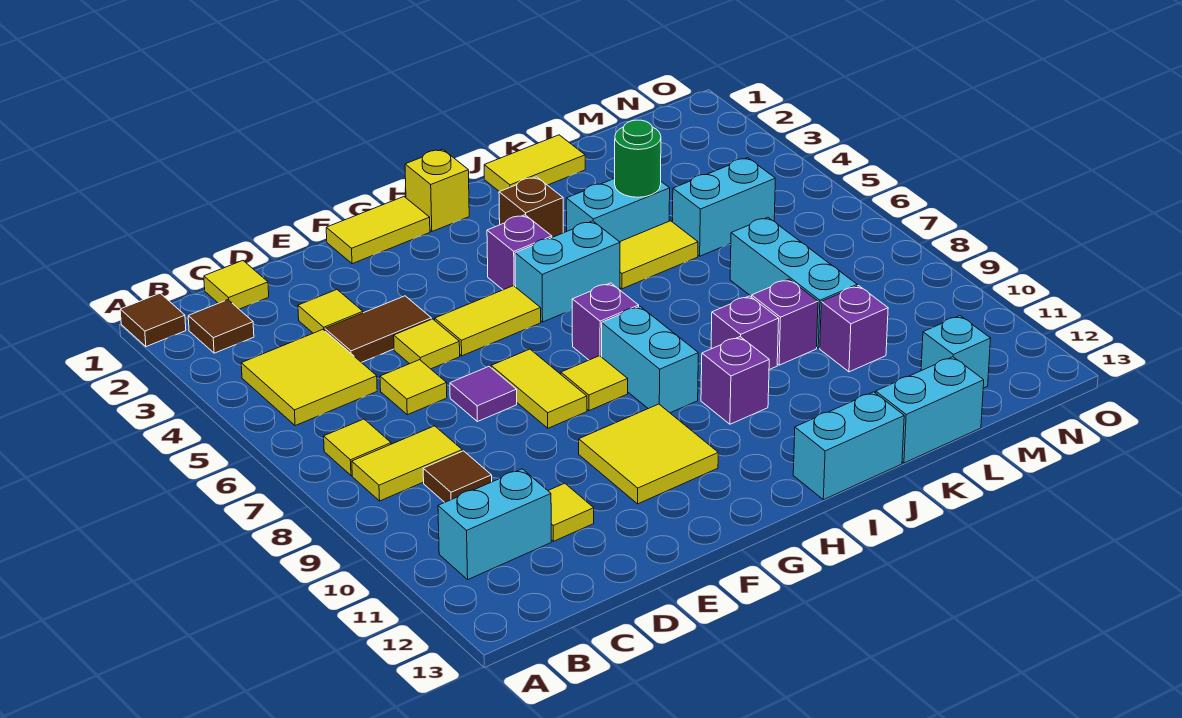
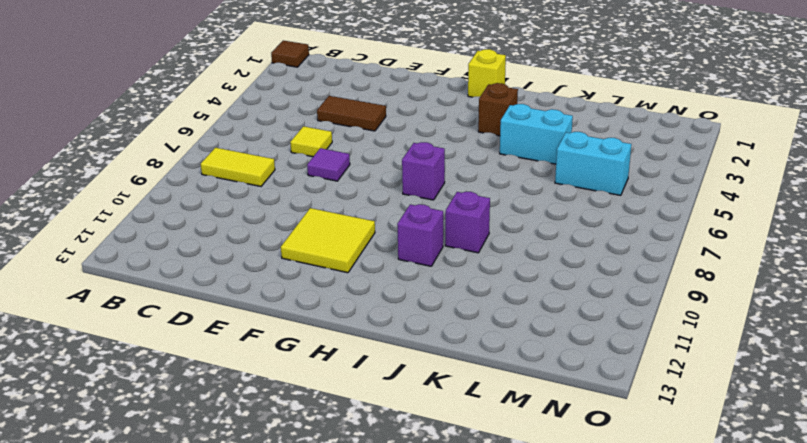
none -> brown tile B2 level 1
none -> yellow tile B4:C5 level 1
none -> yellow tile B7 level 1
none -> cyan brick B11:C11 level 1

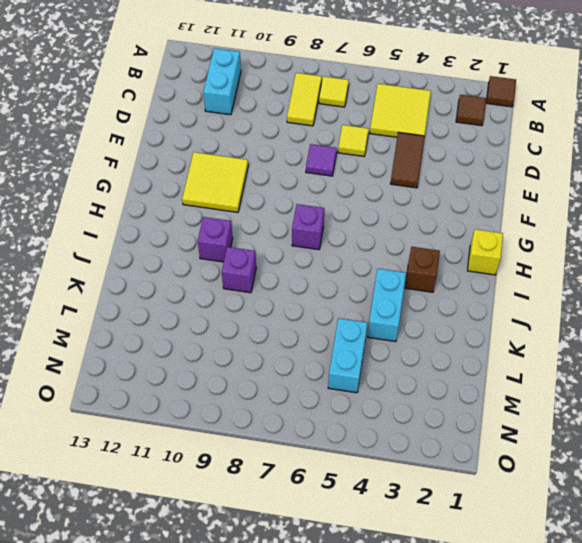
none -> yellow tile C1 level 1
none -> brown tile C9 level 1
none -> yellow tile D3 level 1
none -> yellow tile D11 level 1

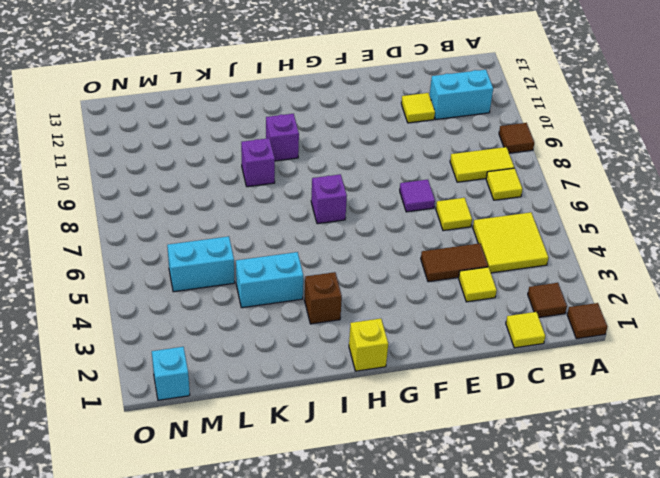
brown tile A9 level 1 -> brown tile C9 level 1
cyan brick N1 level 1 -> cyan brick M12 level 1
none -> yellow tile E5 level 1
none -> yellow tile F1:G1 level 1
none -> yellow tile F5:G5 level 1
none -> yellow tile F7:F8 level 1

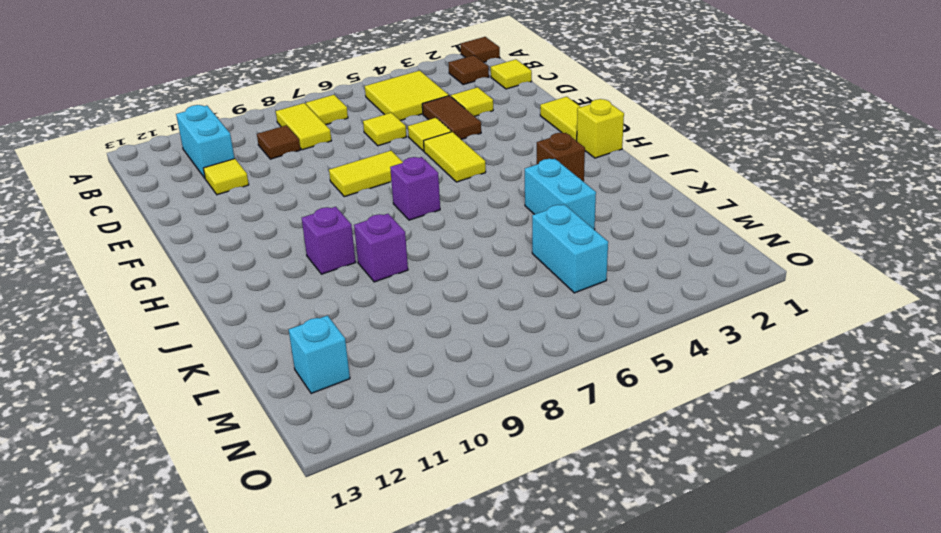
none -> purple tile E7 level 1
none -> yellow tile F10:G11 level 1
none -> yellow tile G8 level 1
none -> purple brick H4 level 1

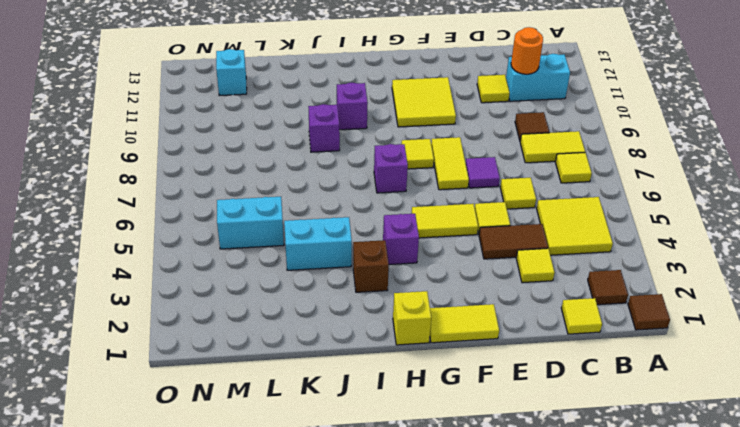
orange round brick C11 level 2 -> none
none -> cyan brick H5:I5 level 1
none -> cyan brick H8:H9 level 1
none -> cyan brick I13:J13 level 1
none -> yellow tile J1:K1 level 1

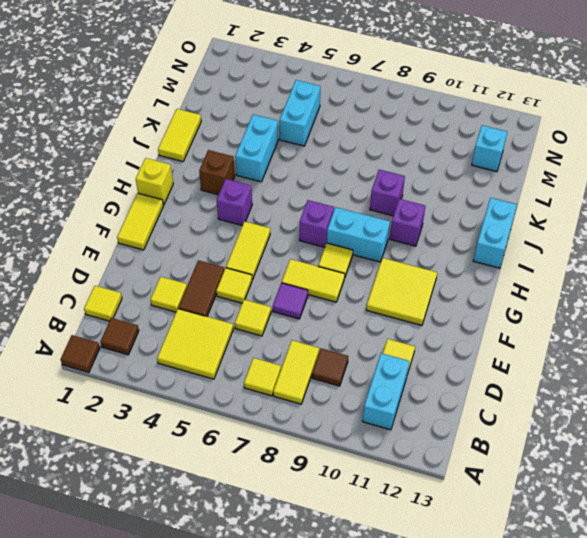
none -> cyan brick H5:I5 level 1
none -> yellow tile J5:K5 level 1
none -> purple brick K9 level 1
none -> cyan brick K13:L13 level 1

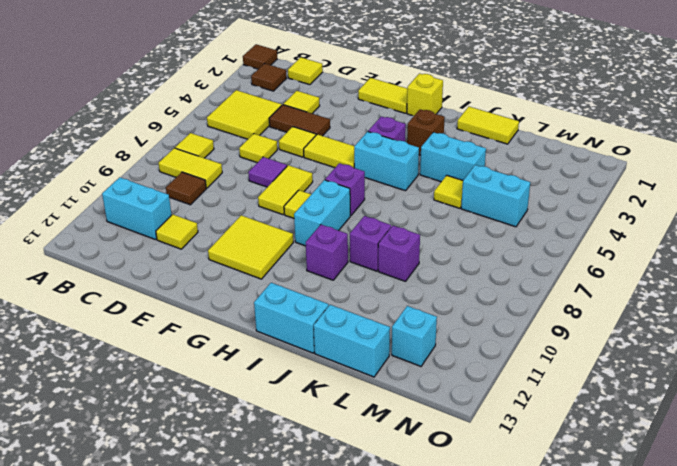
yellow tile K5 level 1 -> yellow tile J5:K5 level 1
none -> cyan brick L7:L9 level 1
none -> purple brick L10 level 1
none -> green round brick K4 level 2

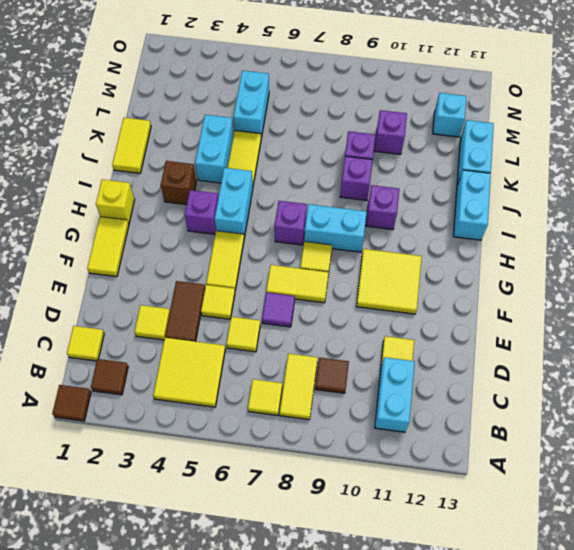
none -> cyan brick L7:L9 level 1
none -> green round brick K4 level 2

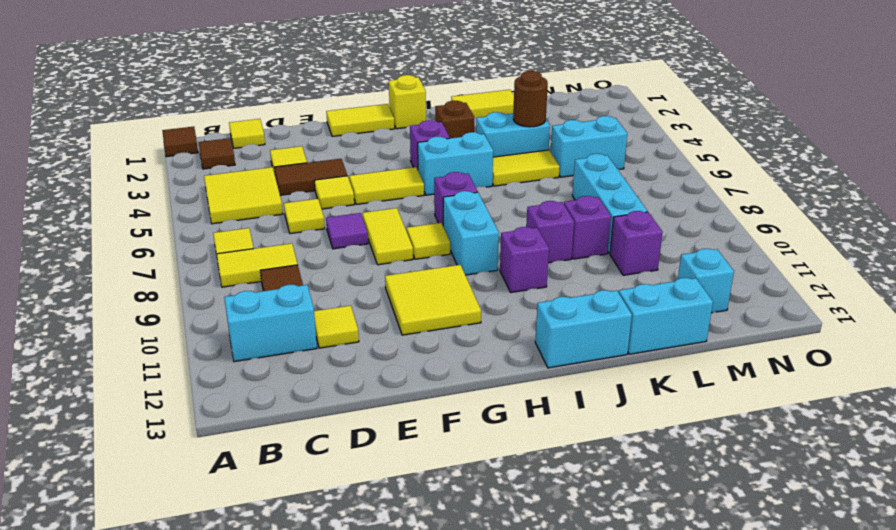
brown round brick K4 level 2 -> green round brick K4 level 2

